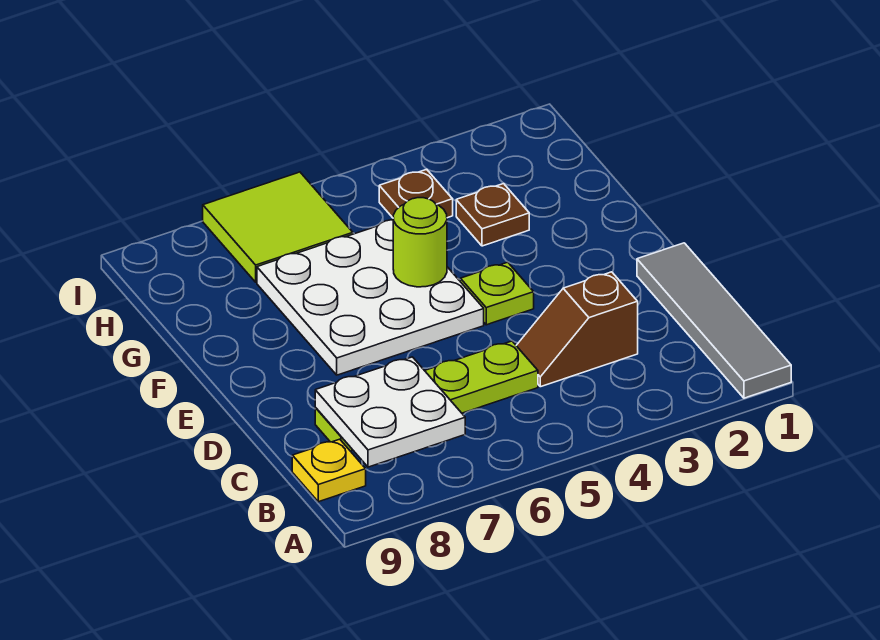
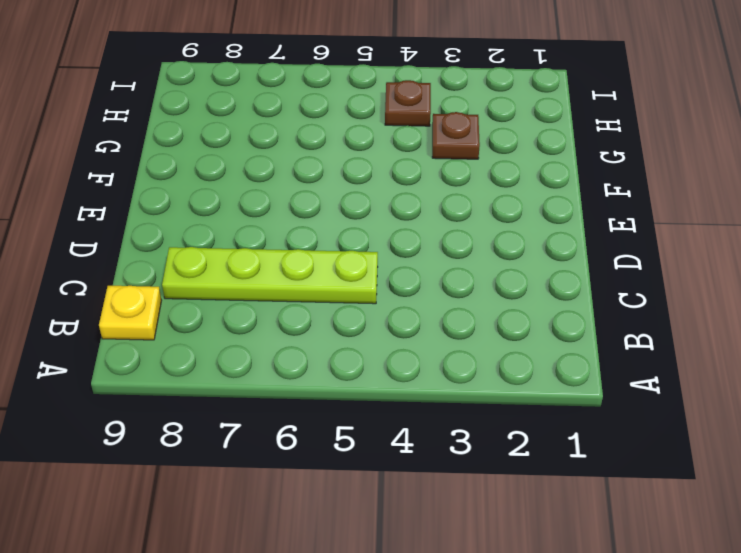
none -> grey tile A1:D1 level 1
none -> brown slope C3:C4 level 1 top 3

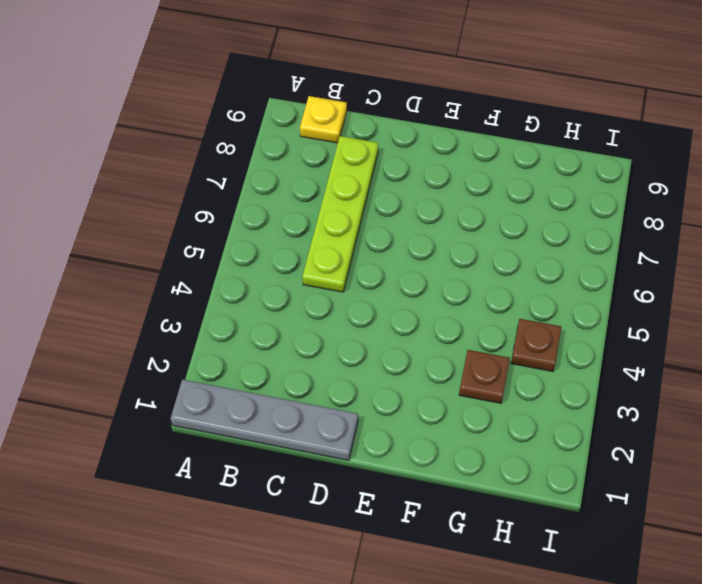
grey plate A1:D1 level 1 -> grey tile A1:D1 level 1
none -> brown slope C3:C4 level 1 top 3
none -> lime plate E4 level 1

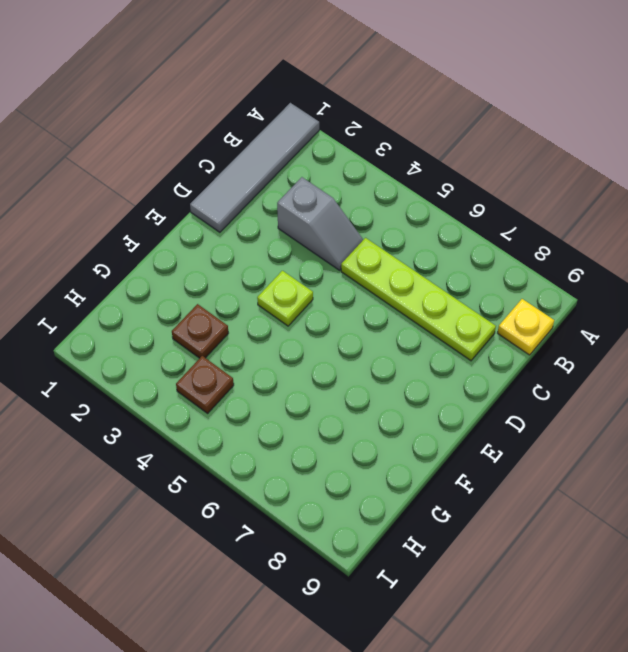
grey slope C3:C4 level 1 top 3 -> brown slope C3:C4 level 1 top 3
none -> white plate E5:G7 level 1
none -> lime tile H6:I7 level 1

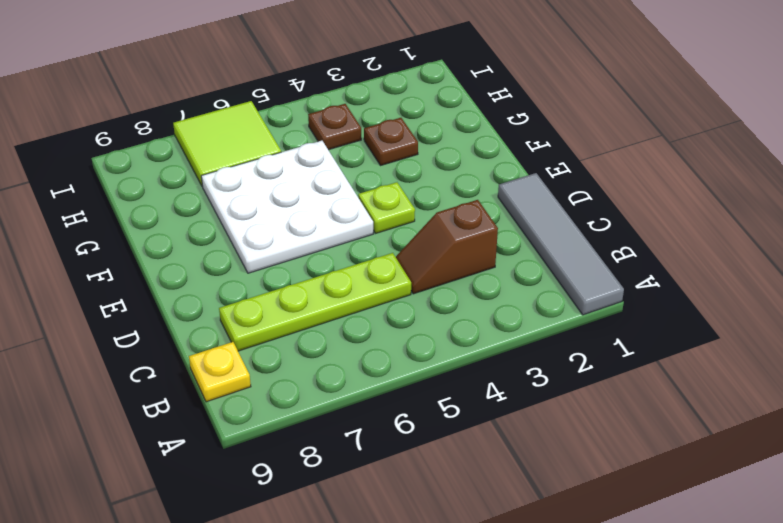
none -> white plate B7:C8 level 2
none -> lime round brick F5 level 2

